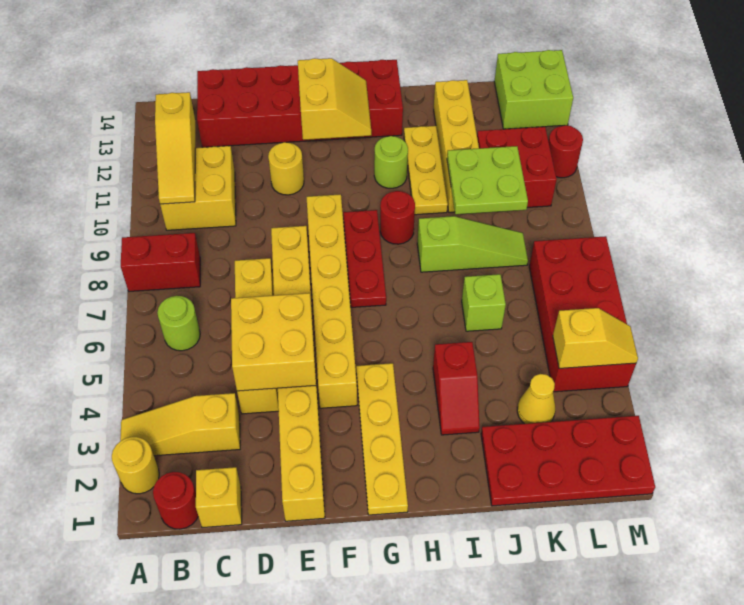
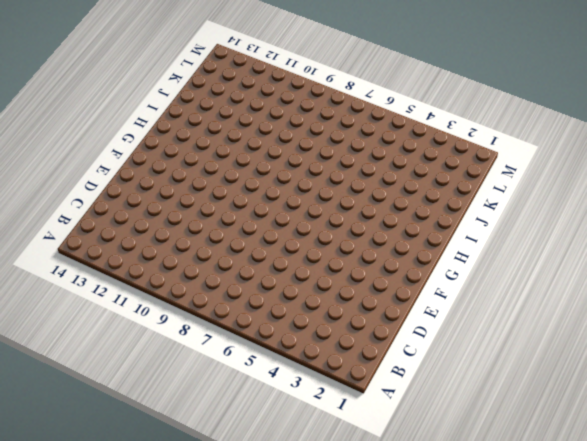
none -> yellow round brick A2 level 1
none -> yellow slope A3:C3 level 1 top C
none -> red brick A8:B8 level 1
none -> red round brick B1 level 1

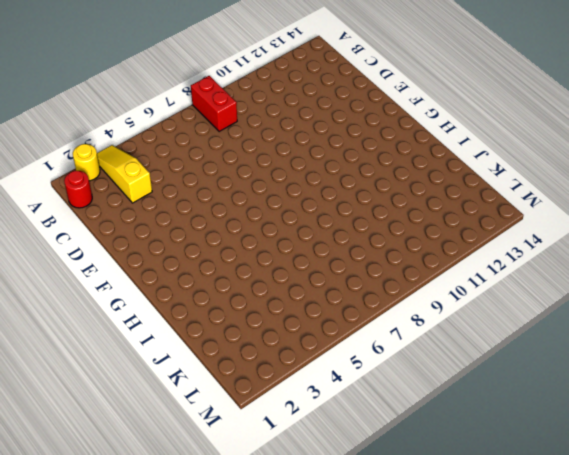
none -> lime round brick B6 level 1
none -> yellow brick B10:C11 level 1
none -> yellow brick C1 level 1
none -> red brick C13:H14 level 1

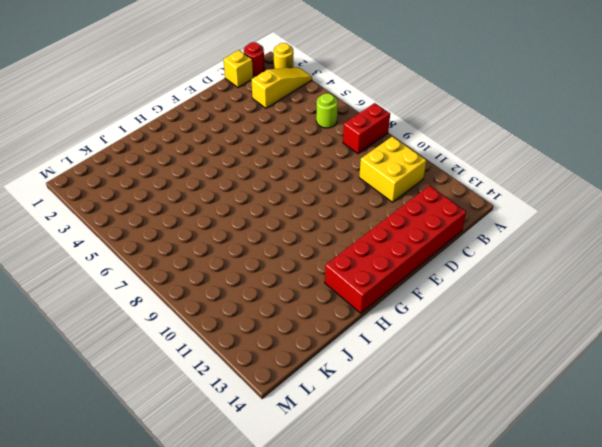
none -> yellow brick D4:D7 level 1
none -> yellow brick E1:E8 level 1
none -> yellow round brick E11 level 1
none -> yellow brick F4:F9 level 1

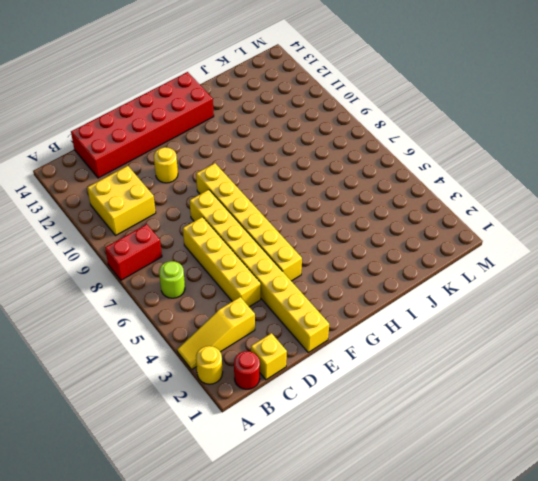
none -> yellow plate G1:G4 level 1
none -> red plate G7:G9 level 1
none -> red round brick H9 level 1
none -> lime round brick H11 level 1

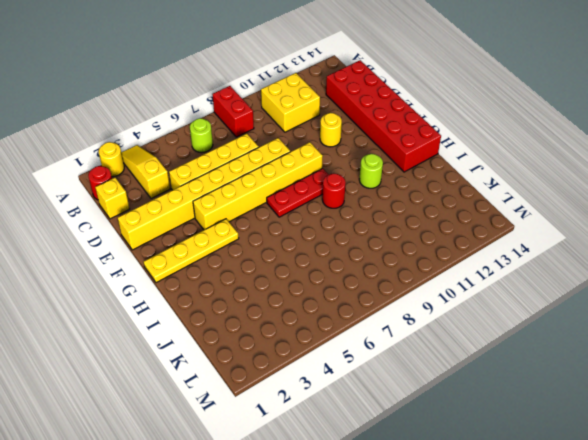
none -> red slope I3:I4 level 1 top 4
none -> lime slope I8:K8 level 1 top I
none -> yellow plate I10:I12 level 1
none -> red plate J1:M2 level 1

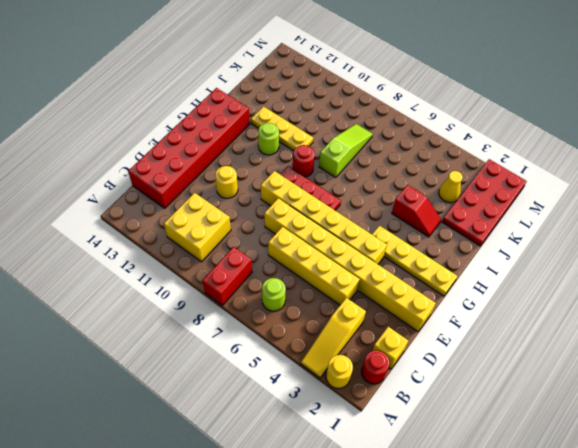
none -> lime brick J6 level 1
none -> yellow brick J10:J13 level 1
none -> red brick K10:L11 level 1
none -> red brick L4:M7 level 1

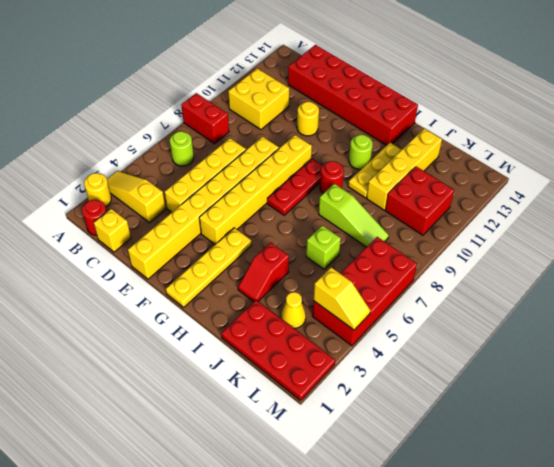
none -> lime brick L13:M14 level 1
none -> red round brick M11 level 1
none -> yellow slope B10:B12 level 2 top 12
none -> yellow brick D4:E5 level 2

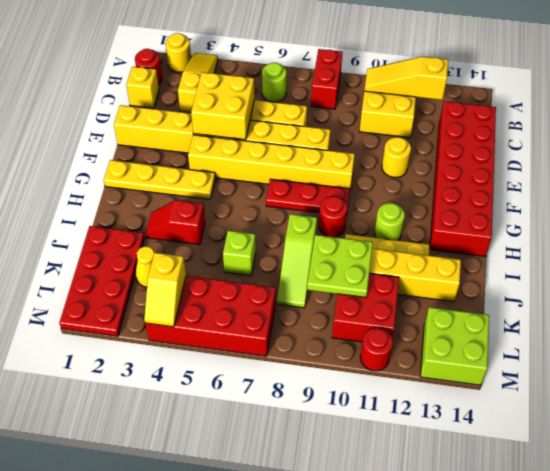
none -> yellow slope F12:G13 level 2 top F

